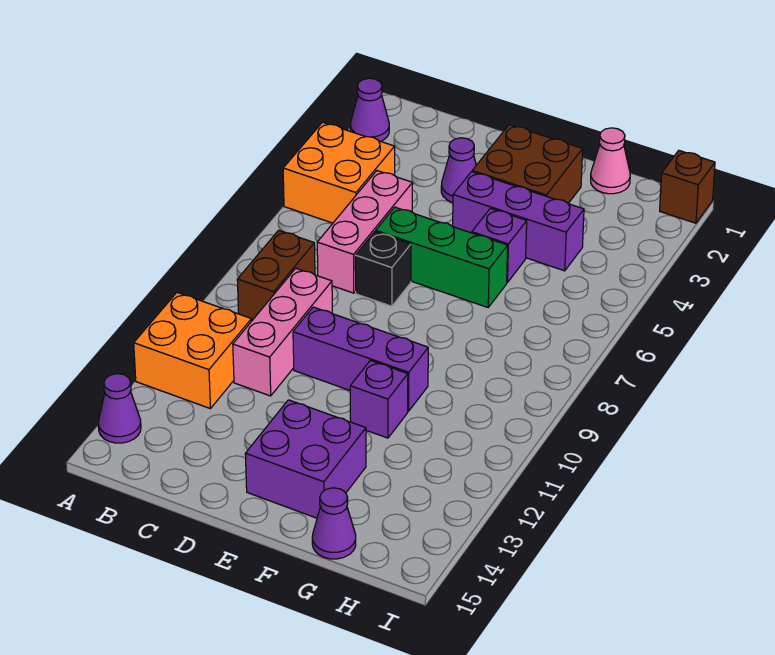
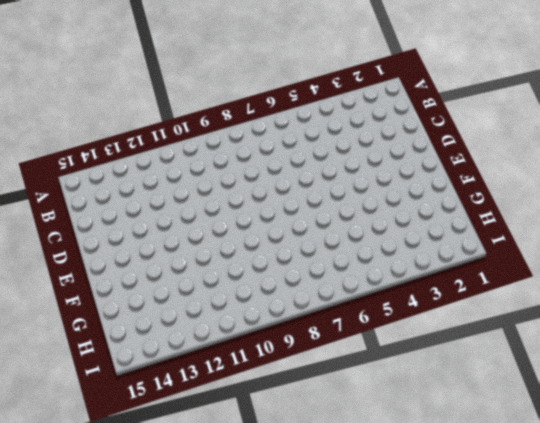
none -> purple cone A2 level 1
none -> orange brick A4:B5 level 1
none -> orange brick A11:B12 level 1

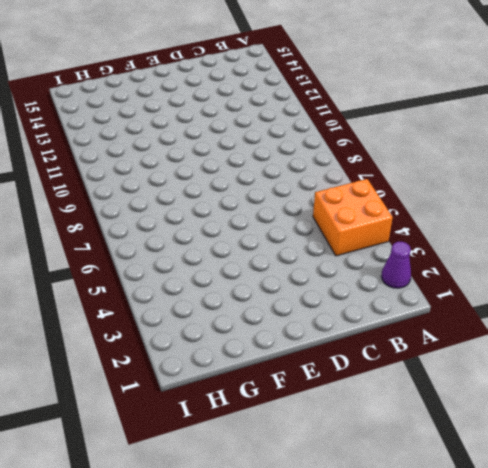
none -> orange brick A11:B12 level 1
none -> purple cone A14 level 1
none -> brown brick B8:B9 level 1

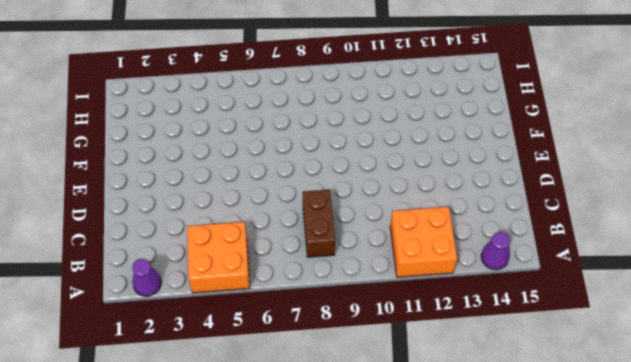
brown brick B8:C8 level 1 -> brown brick B8:B9 level 1
none -> pink brick C5:C7 level 1
none -> pink brick C9:C11 level 1
none -> purple cone D3 level 1

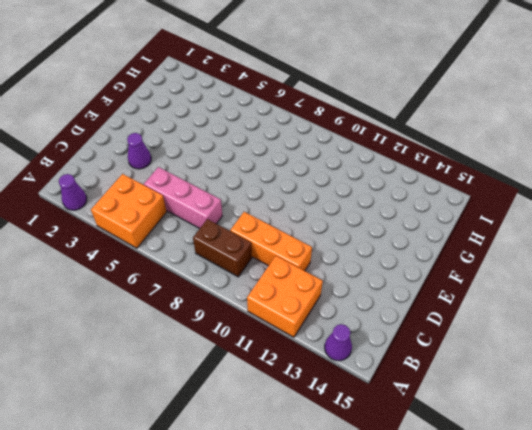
orange brick C9:C11 level 1 -> pink brick C9:C11 level 1
none -> green brick D6:F6 level 1
none -> black brick D7 level 1
none -> purple brick D10:F10 level 1

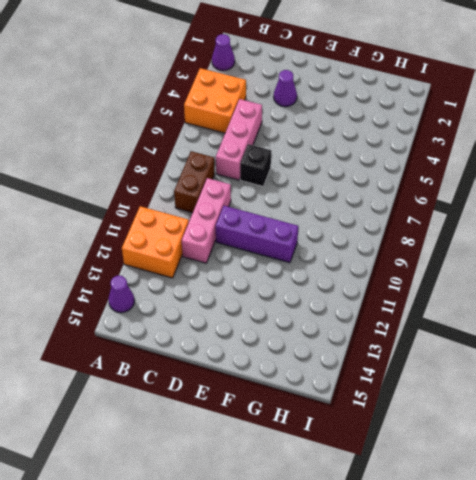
none -> green brick D6:F6 level 1
none -> brown brick E2:F3 level 1
none -> purple brick E4:G4 level 1

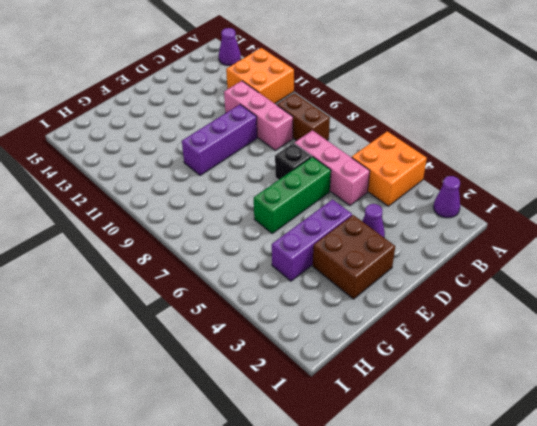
none -> purple brick E13:F14 level 1
none -> purple brick F5 level 1
none -> purple brick F11 level 1

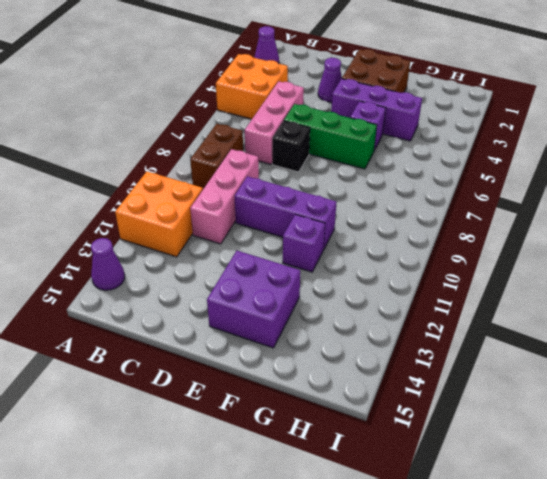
none -> pink cone G1 level 1
none -> purple cone G15 level 1
none -> brown brick I1 level 1

